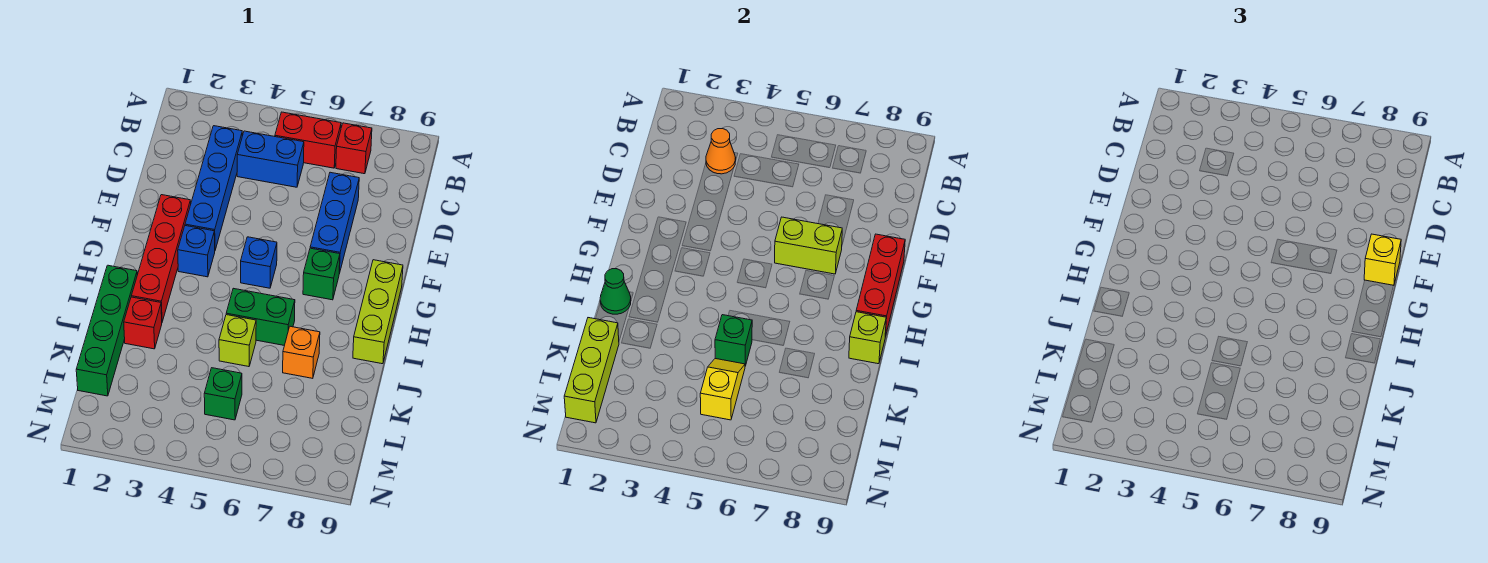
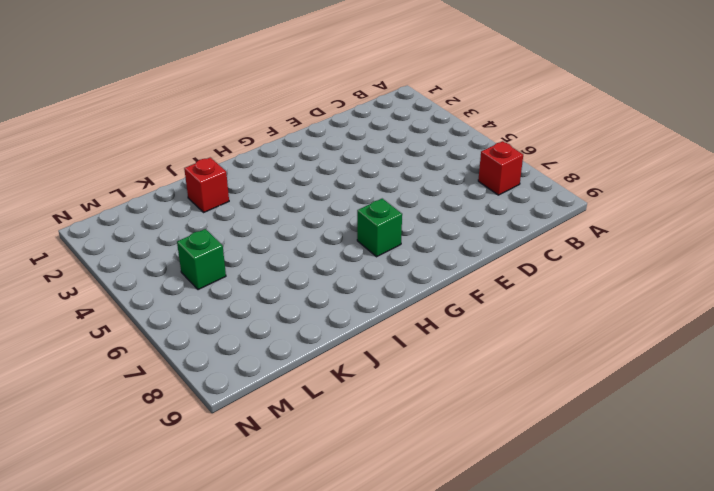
none -> red brick B5:B6 level 1
none -> blue brick C3:F3 level 1
none -> blue brick C4:C5 level 1

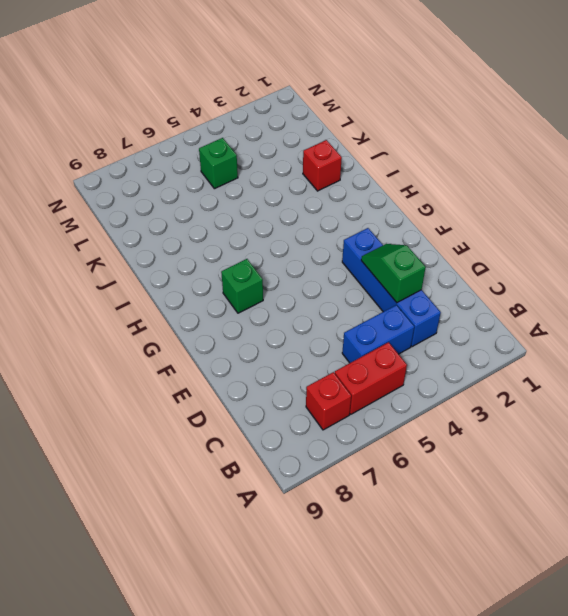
green slope D3:E3 level 2 top D -> none
none -> blue brick D7:F7 level 1
none -> red brick F2:I2 level 1
none -> blue brick G3 level 1

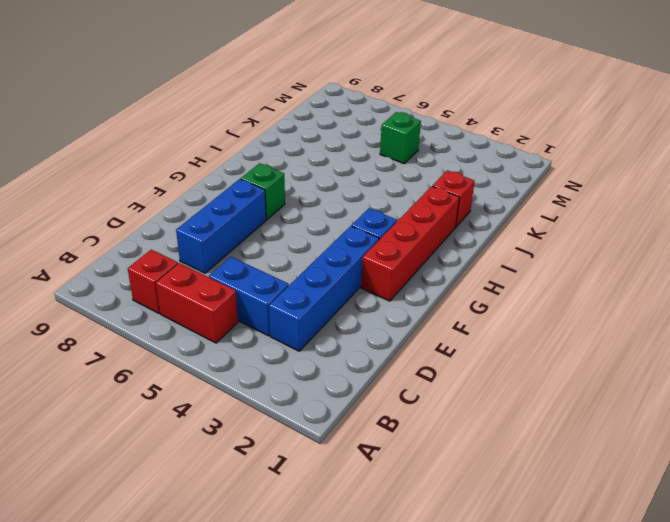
none -> blue brick G5 level 1
none -> lime brick G9:I9 level 1
none -> green brick I1:L1 level 1

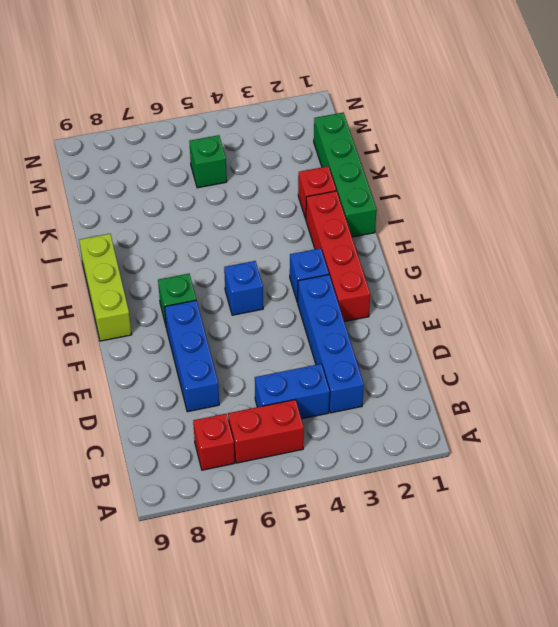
none -> green brick I5:I6 level 1
none -> lime brick J5 level 1
none -> orange brick J7 level 1

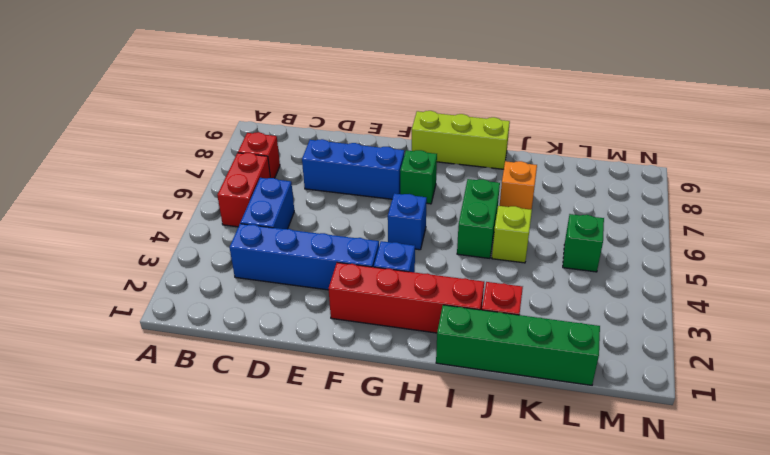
none -> orange cone C3 level 2
none -> lime brick F6:F7 level 2
none -> red brick F9:H9 level 2

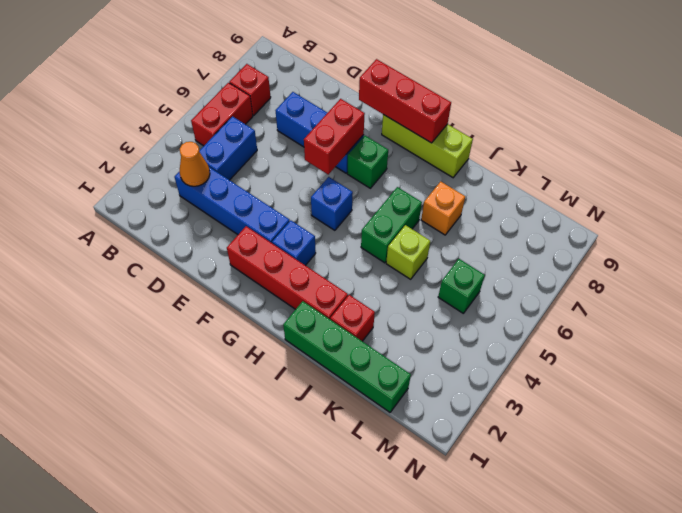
red brick F6:F7 level 2 -> lime brick F6:F7 level 2
none -> green cone I1 level 2
none -> lime brick I9 level 2
none -> green brick J5 level 2

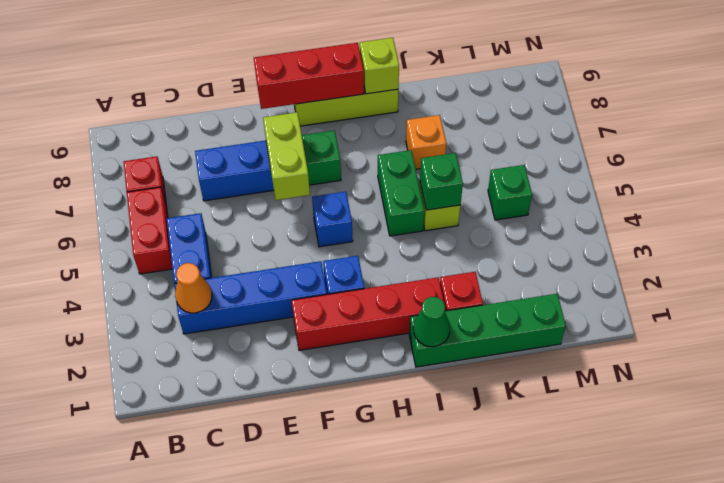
none -> lime brick K1:M1 level 2
none -> yellow slope K5:L5 level 2 top L
none -> yellow brick F9 level 3

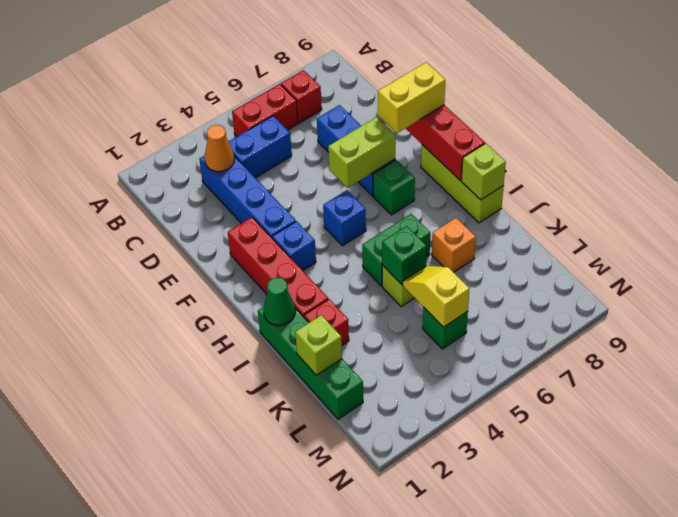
yellow brick F8:F9 level 3 -> yellow brick F9 level 3
lime brick K1 level 2 -> lime brick K1:M1 level 2

